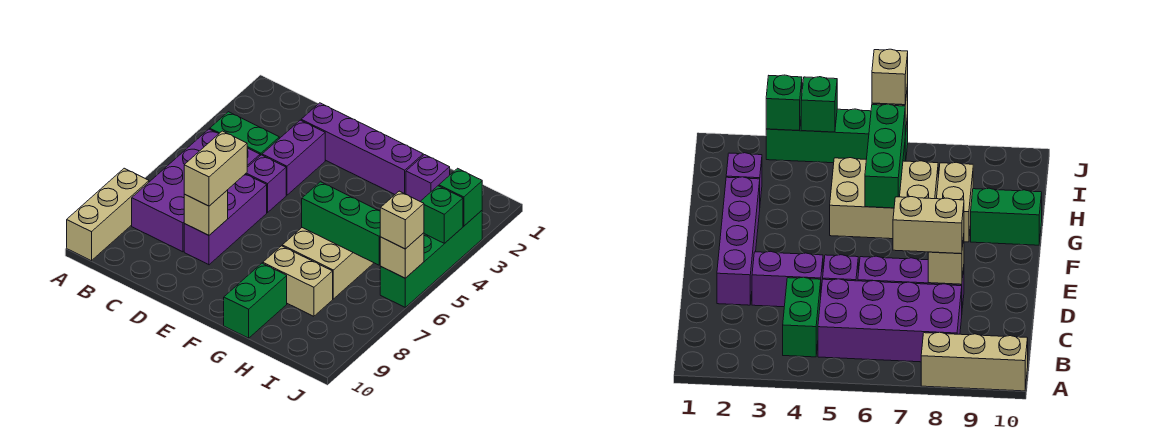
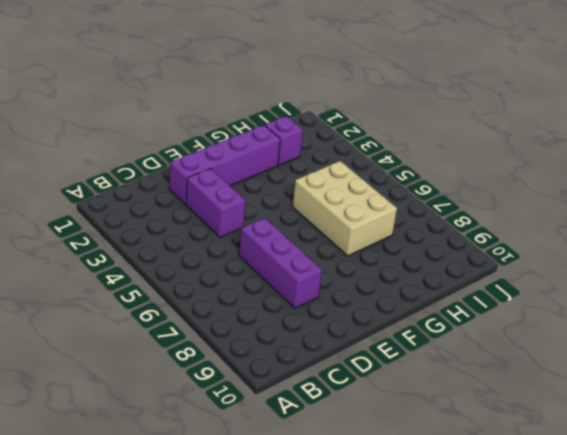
none -> tan brick A8:A10 level 1
none -> green brick B4:C4 level 1
none -> purple brick B5:C8 level 1

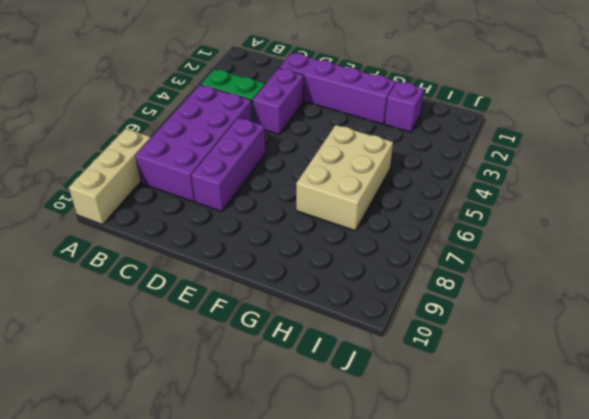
none -> purple brick D5 level 1
none -> tan brick G8:H8 level 1
none -> green brick G9:G10 level 1

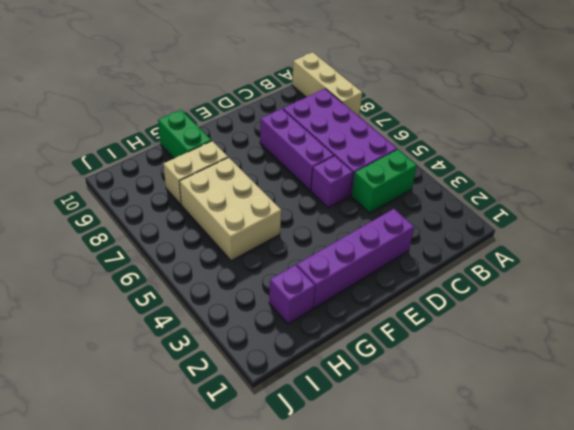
none -> purple brick D3:D4 level 1
none -> green brick J3:J6 level 1
none -> tan brick D8 level 2

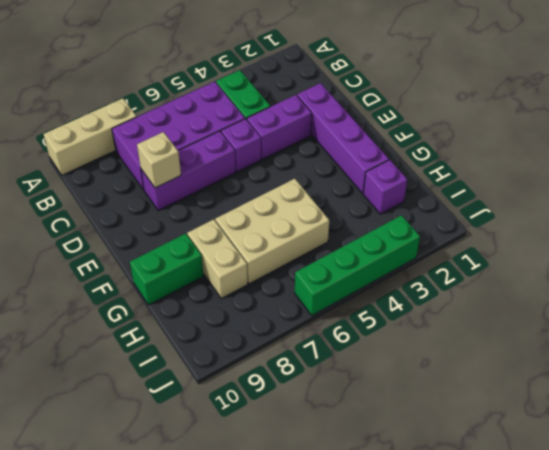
none -> green brick G6:I6 level 2
none -> green brick J3 level 2
none -> green brick J4 level 2

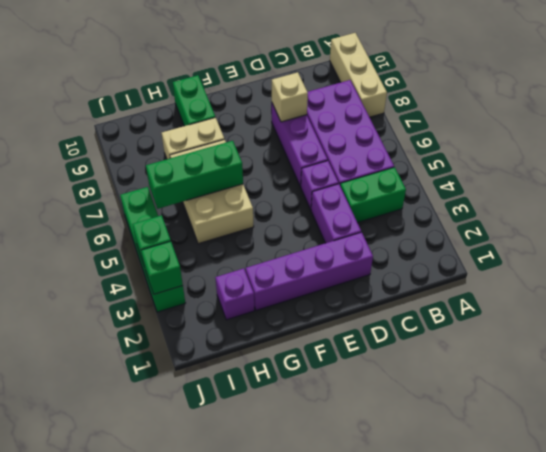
none -> tan brick J6 level 2
none -> tan brick D7:D8 level 3
none -> tan brick J6 level 3

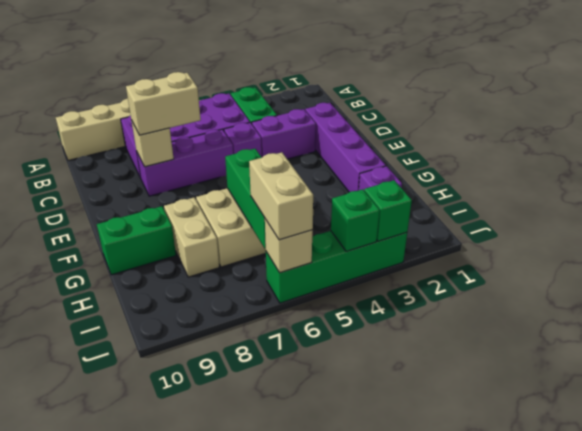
tan brick I6:J6 level 3 -> tan brick J6 level 3

